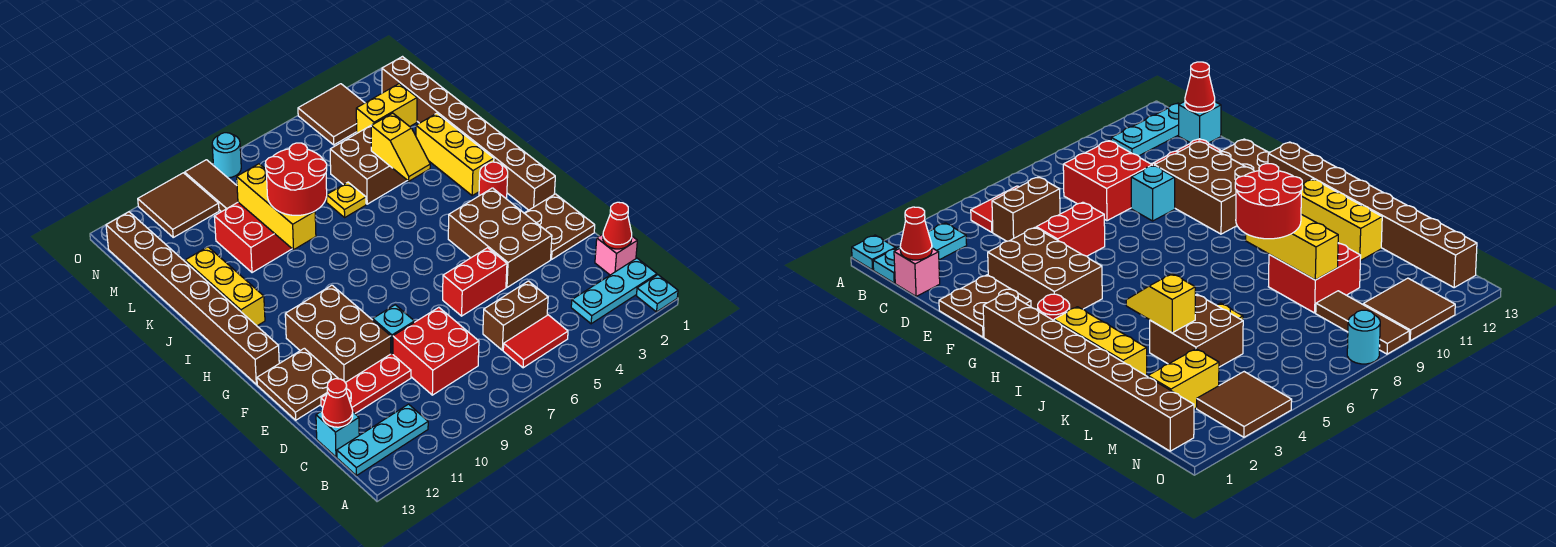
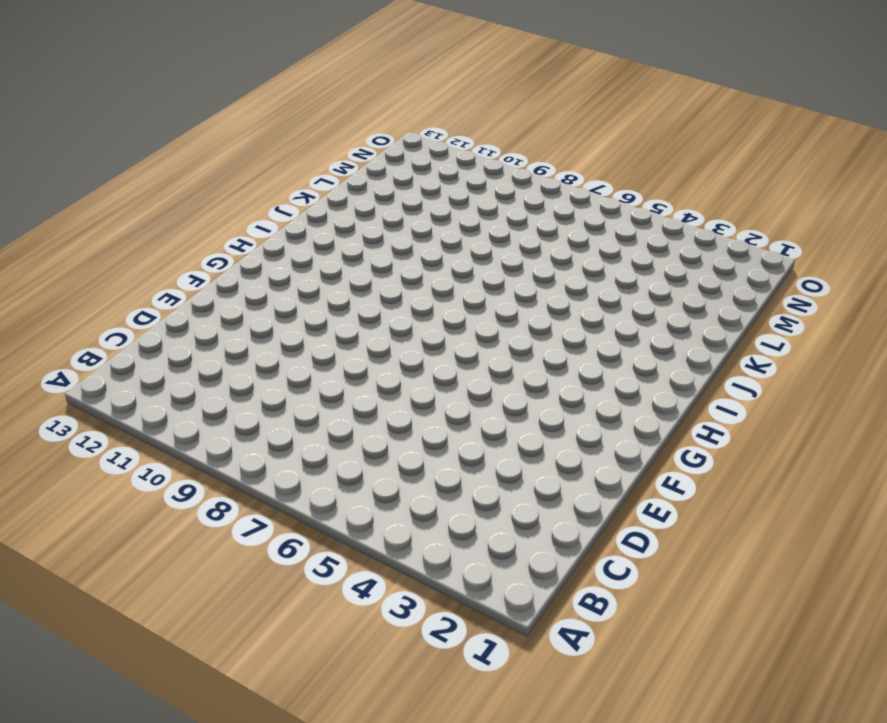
none -> cyan plate A1 level 1
none -> cyan plate B1:B3 level 1
none -> red tile B5:B6 level 1
none -> cyan plate B11:B13 level 1

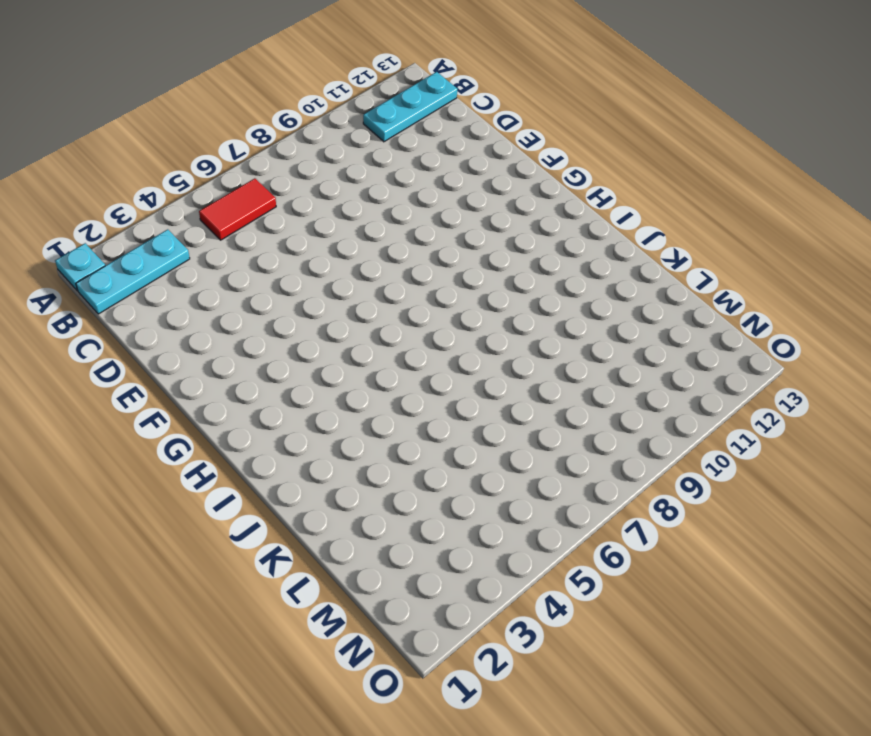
none -> pink brick C1 level 1
none -> brown brick C5:C6 level 1
none -> red brick C8:D9 level 1
none -> cyan brick C13 level 1

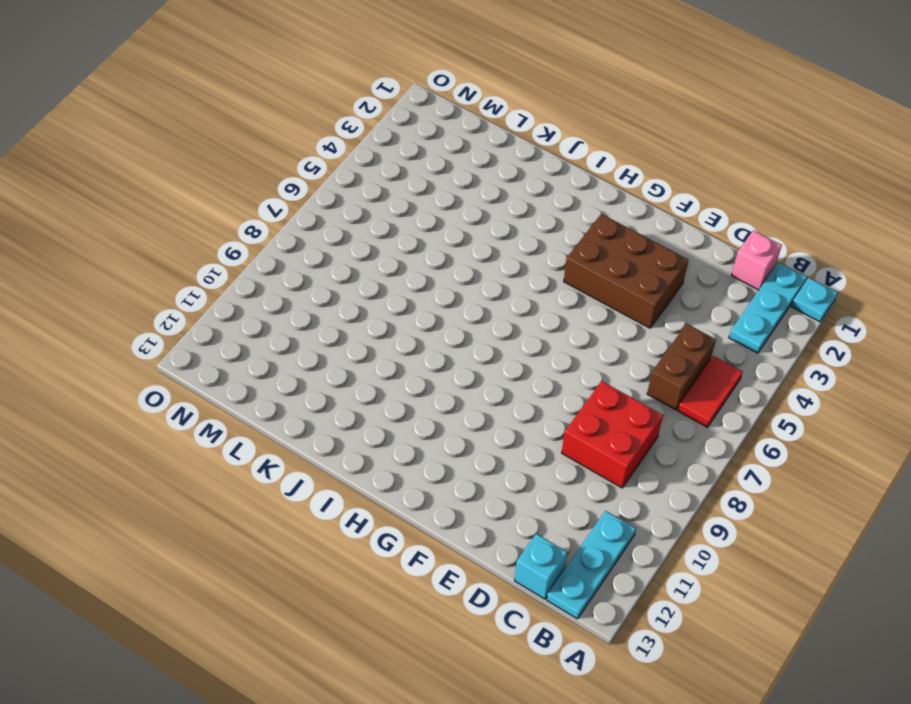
none -> red plate D10:D12 level 1
none -> brown plate E1:F2 level 1
none -> red brick E5:E6 level 1
none -> cyan brick E9 level 1

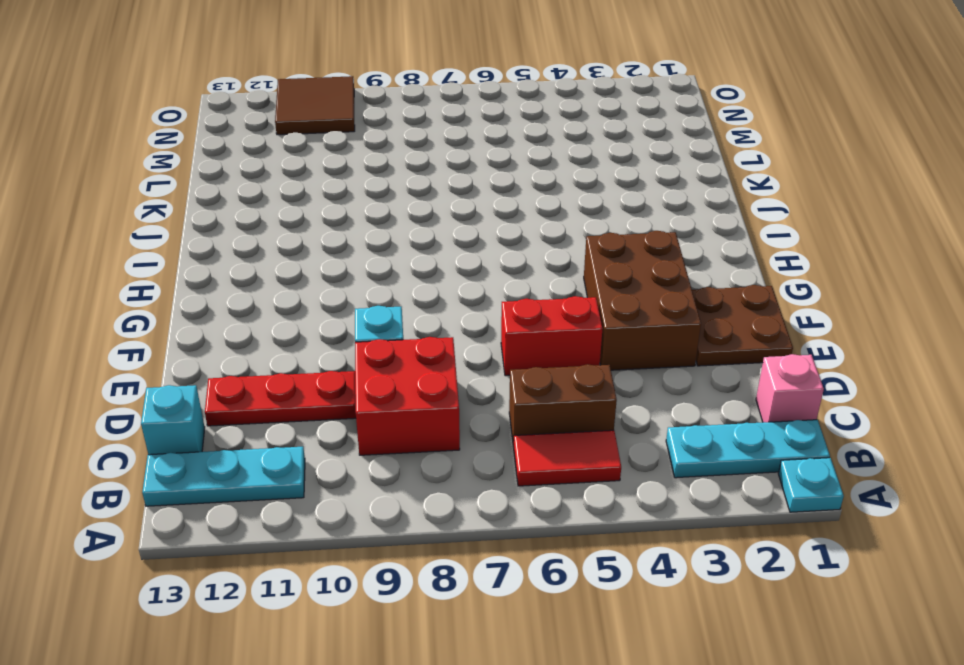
none -> brown brick E10:G11 level 1
none -> brown plate E12:F13 level 1
none -> brown brick G1:N1 level 1
none -> brown brick G13:N13 level 1

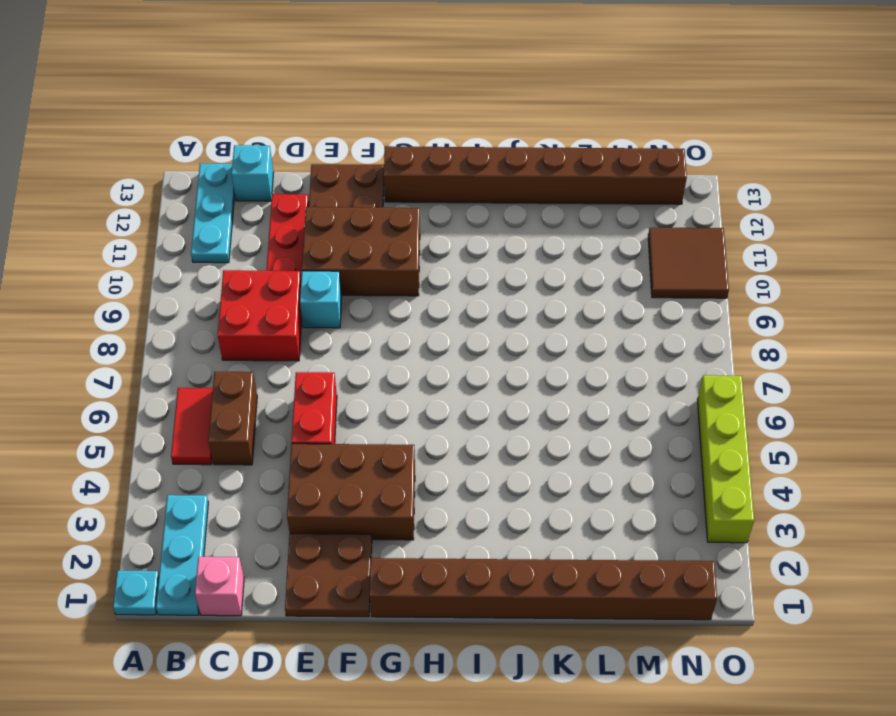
lime brick O3:O6 level 1 -> brown tile N3:O4 level 1
none -> red round brick H2 level 1
none -> yellow brick I2:K2 level 1
none -> yellow brick I12:K12 level 1
none -> brown brick K4:L5 level 1

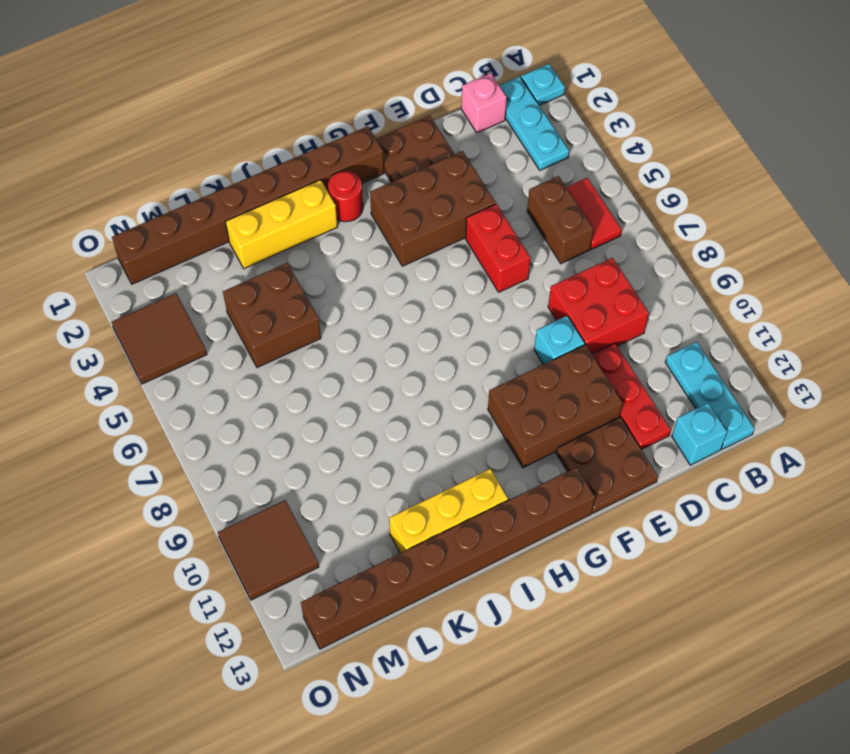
none -> yellow plate K6 level 1
none -> red brick K9:L10 level 1
none -> yellow brick M2:M3 level 1
none -> brown tile M9:O9 level 1

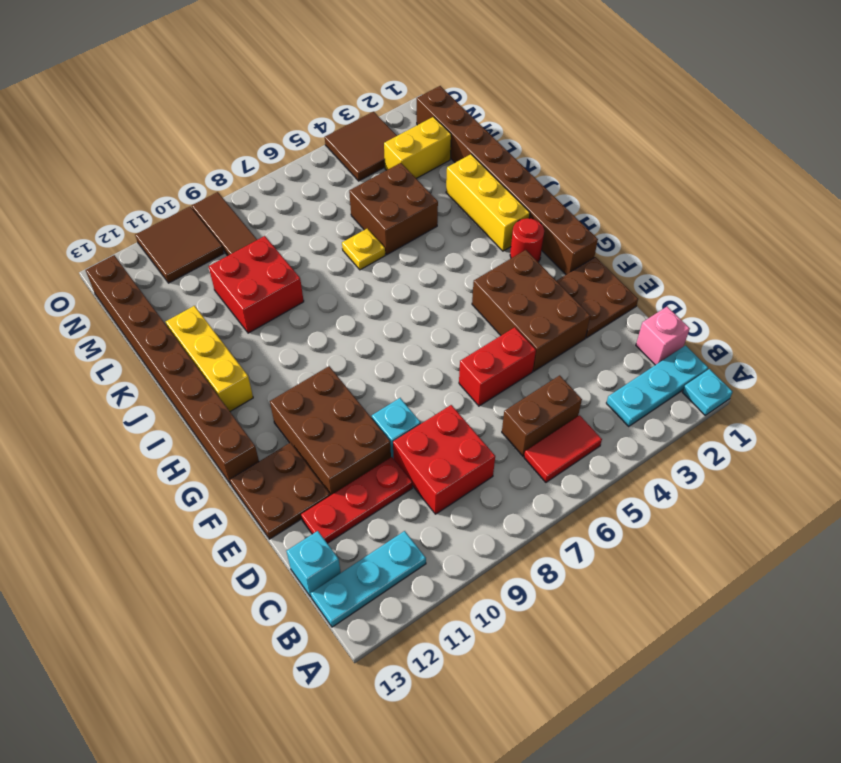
none -> cyan round brick O8 level 1
none -> red cone C1 level 2
none -> red cone C13 level 2
none -> yellow slope J4:K4 level 2 top K

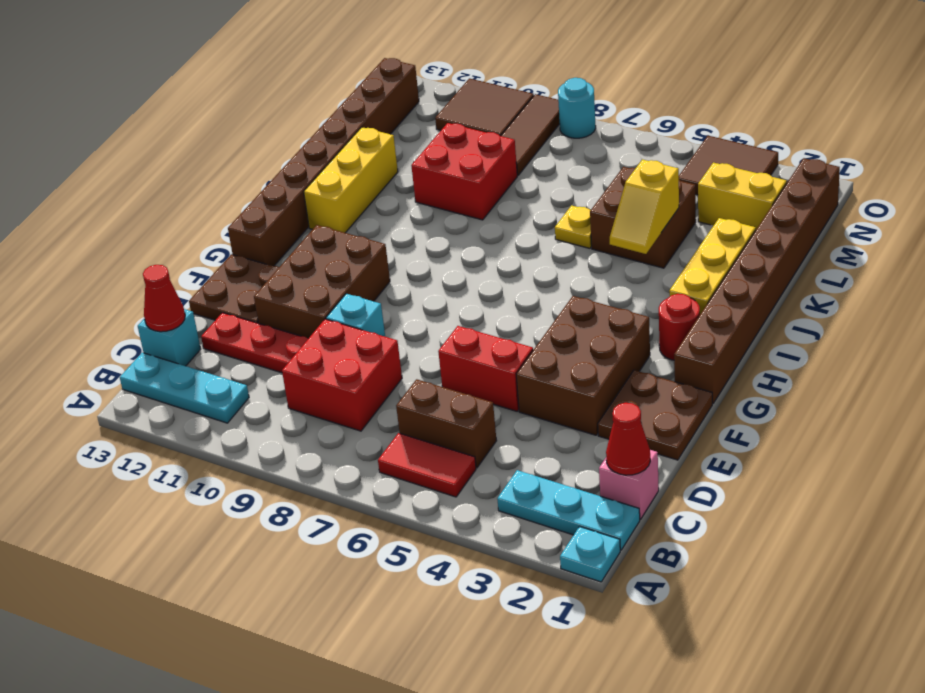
none -> yellow brick J9:L9 level 2
none -> red round brick J8:K9 level 3

